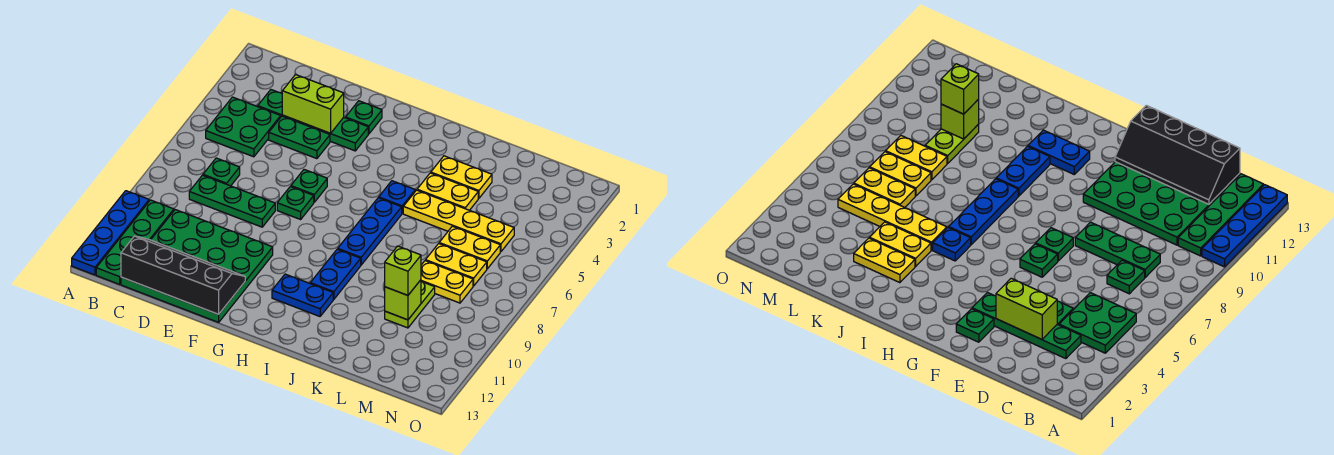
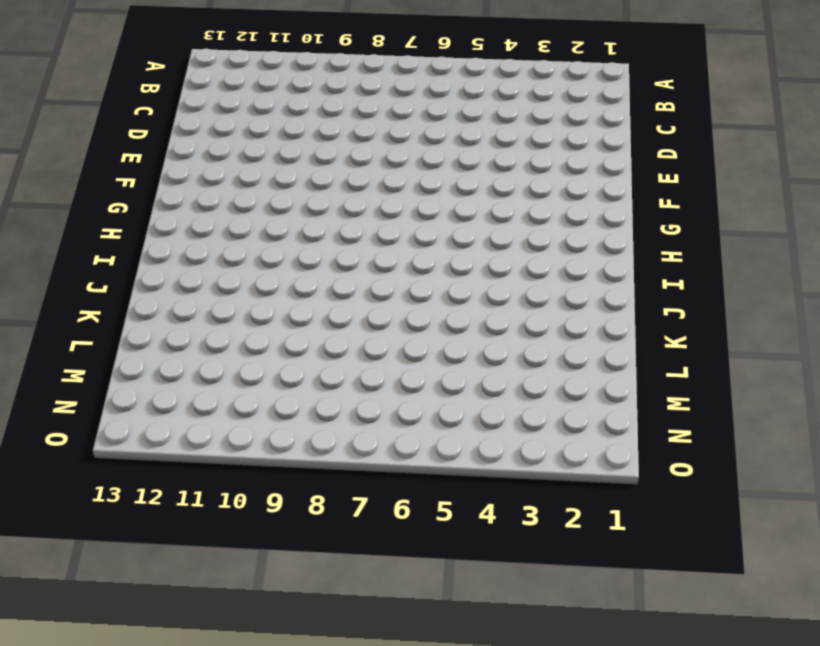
none -> blue plate A10:A13 level 1
none -> green plate B4:C5 level 1
none -> green plate B10:B13 level 1

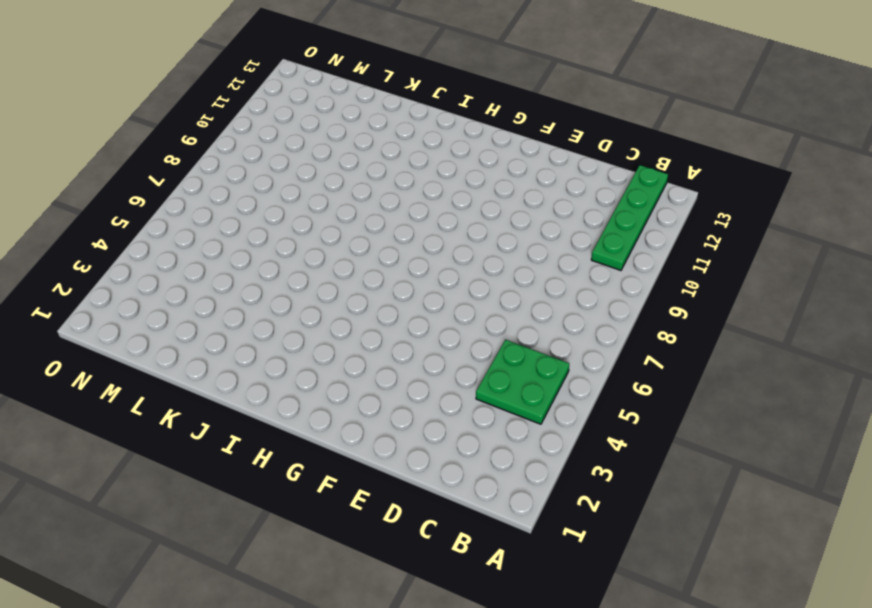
none -> blue plate A10:A13 level 1
none -> green plate C3:F3 level 1
none -> green plate C7 level 1

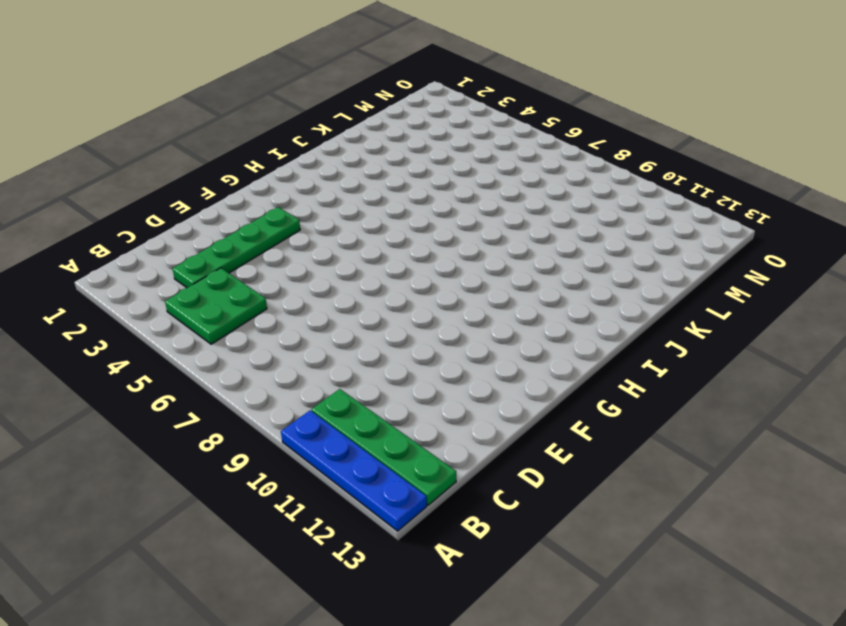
none -> green plate C7 level 1
none -> green plate C8:E8 level 1
none -> green plate C10:F13 level 1

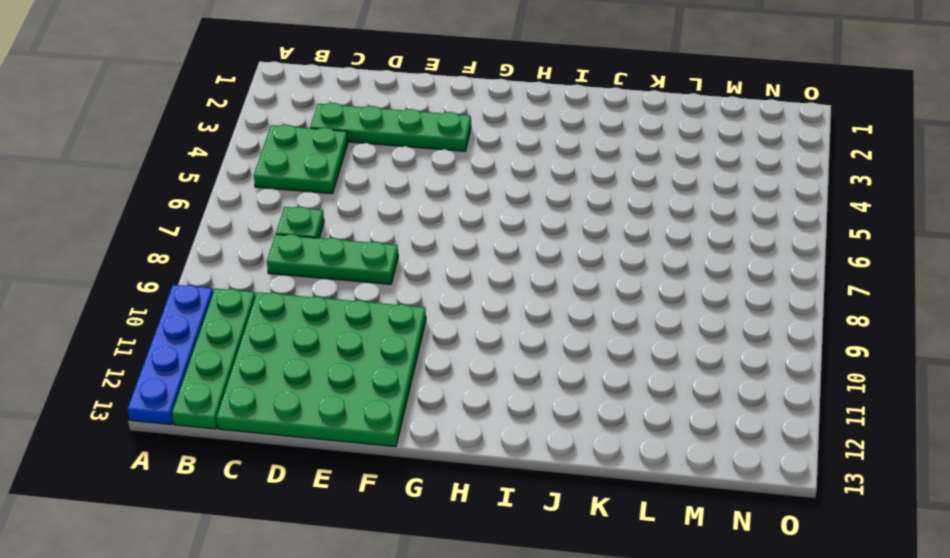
none -> green plate D4:E4 level 1
none -> green plate F2 level 1
none -> green plate F6 level 1

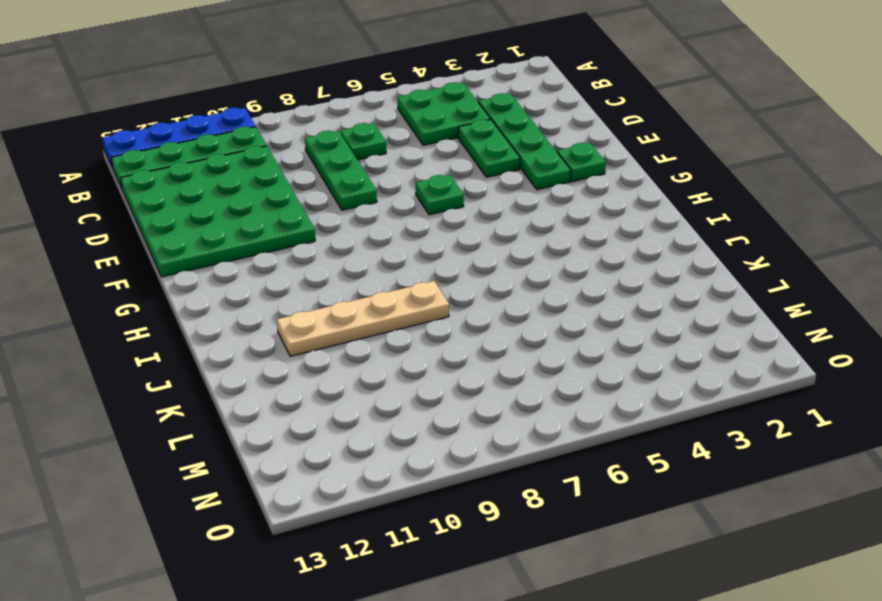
tan plate J8:J11 level 1 -> none
none -> green plate F7 level 1
none -> blue plate H11:I11 level 1
none -> blue plate I5 level 1

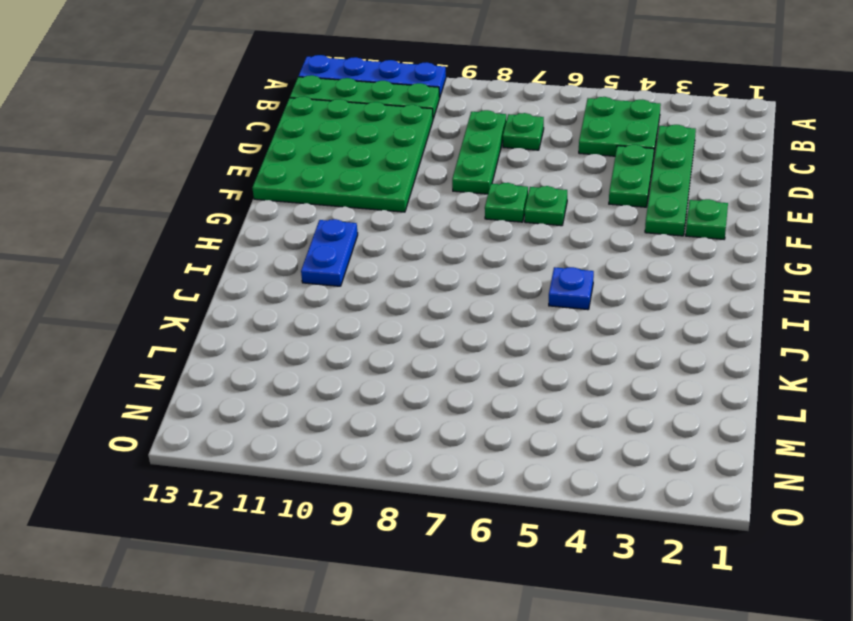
none -> blue plate I6:I8 level 1
none -> blue plate I9:I10 level 1
none -> yellow plate J3:K3 level 1

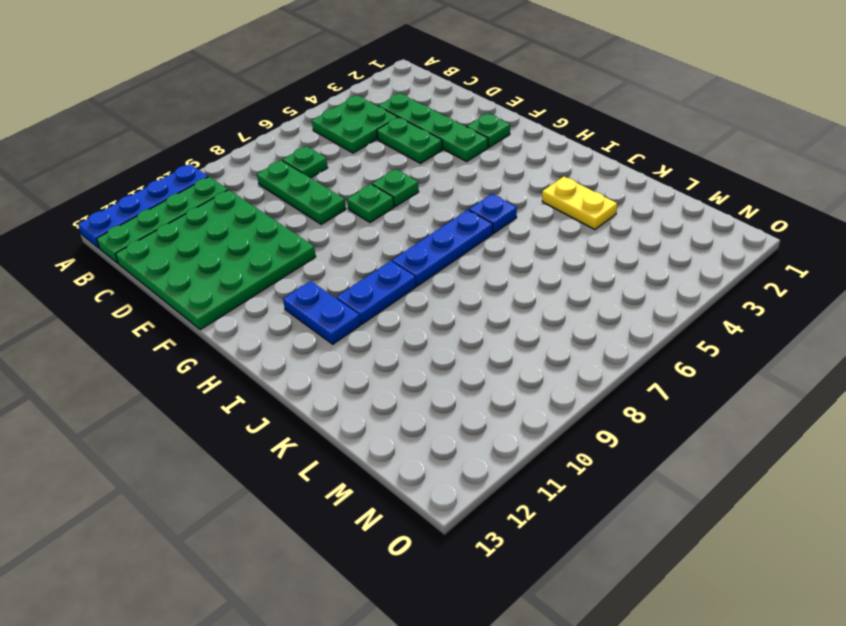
none -> yellow plate J4:K4 level 1
none -> yellow plate J5:M5 level 1
none -> yellow plate L6:M6 level 1

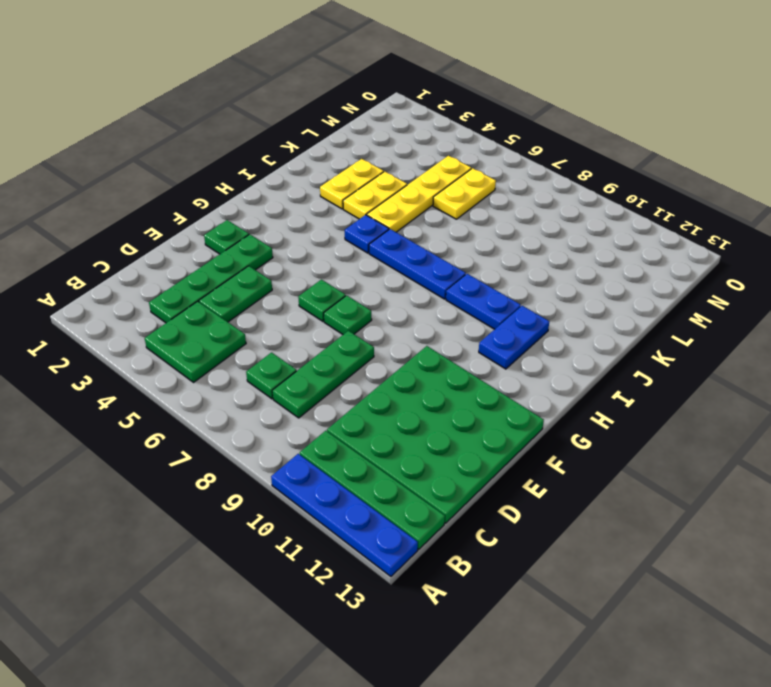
none -> yellow plate L7:M7 level 1
none -> yellow plate L8:M8 level 1
none -> lime plate L9:L10 level 1

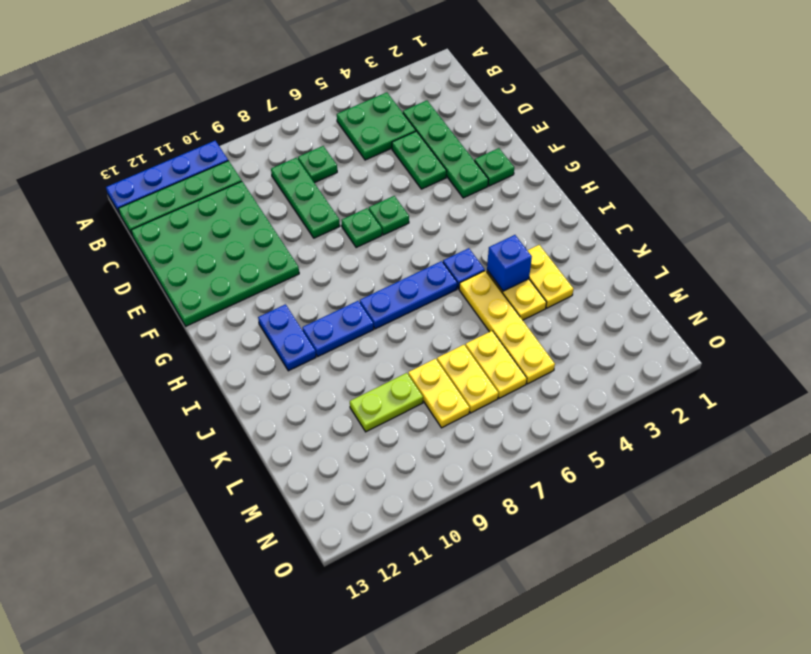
blue brick J4 level 2 -> none
none -> black slope C12:F13 level 2 top 13
none -> lime brick D3:E3 level 2
none -> lime brick L10 level 2

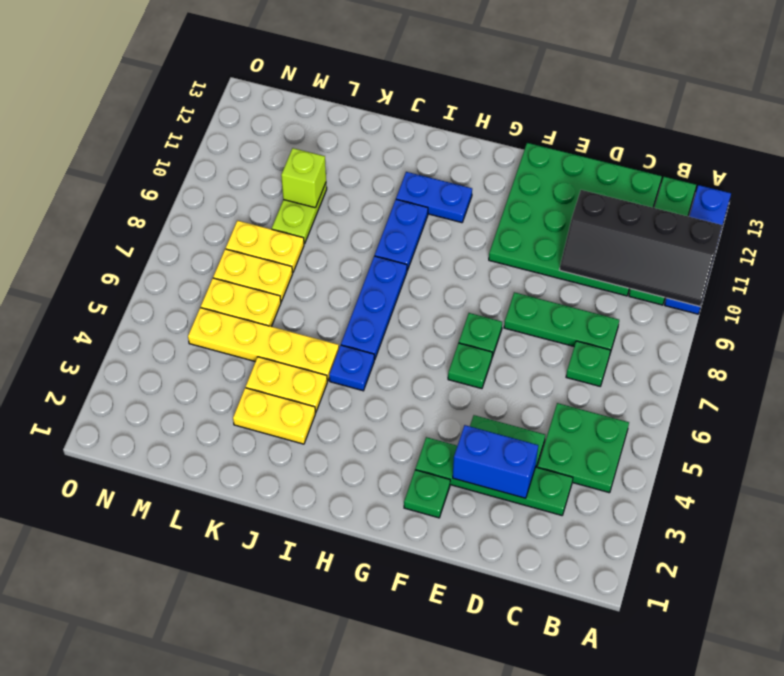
black slope A10:D11 level 2 top 11 -> black slope C12:F13 level 2 top 13
blue brick D3:E3 level 2 -> lime brick D3:E3 level 2
none -> lime brick L10 level 3

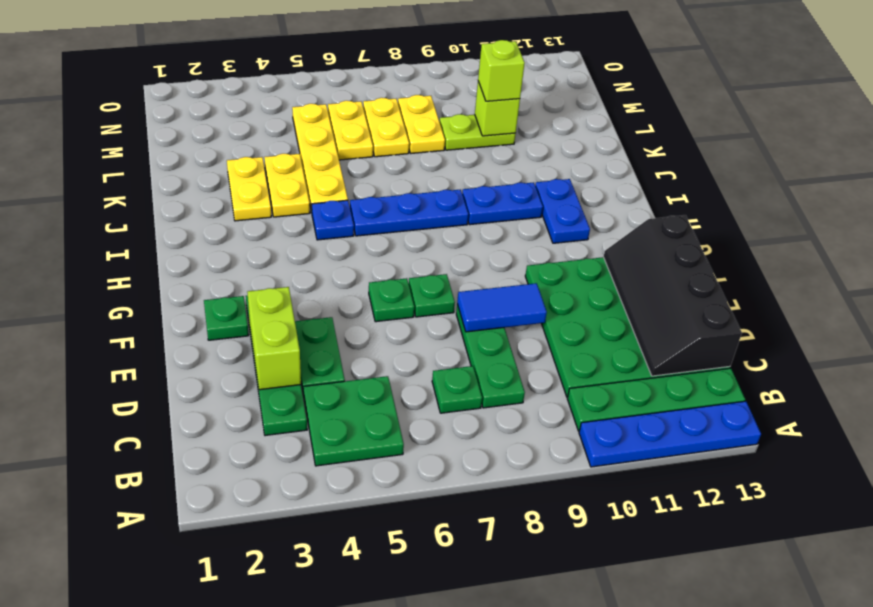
blue tile E8:E9 level 2 -> none

